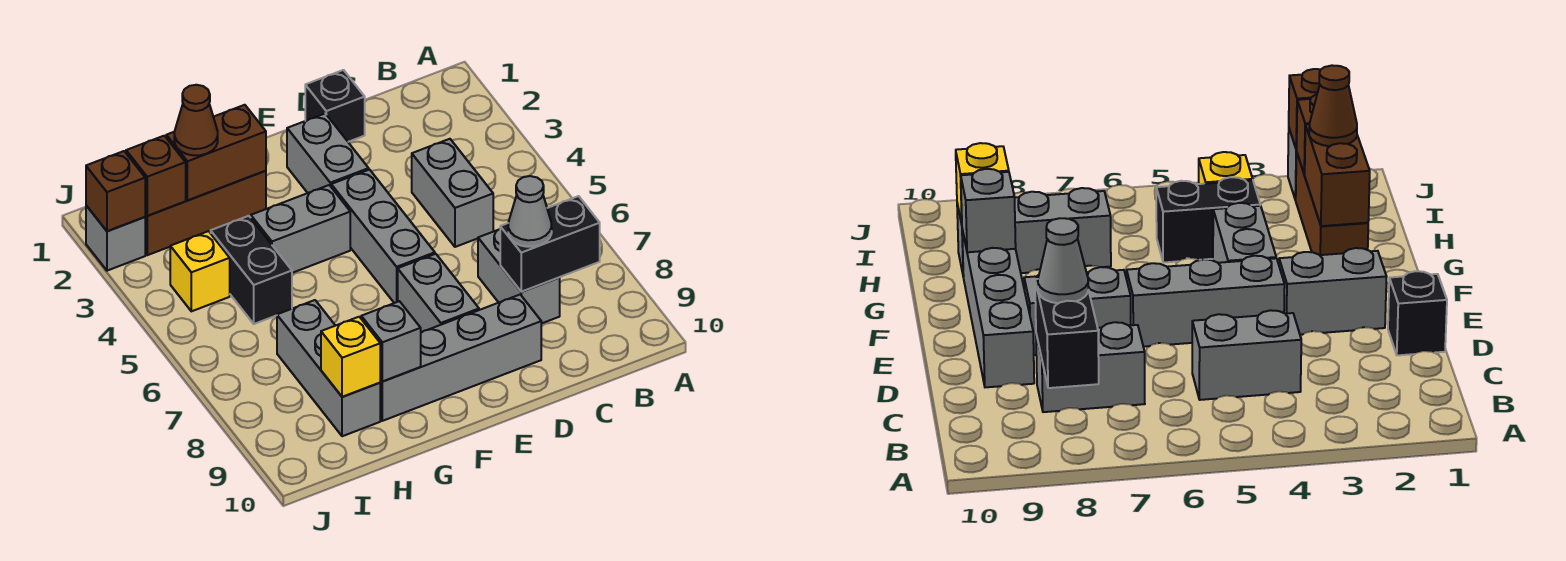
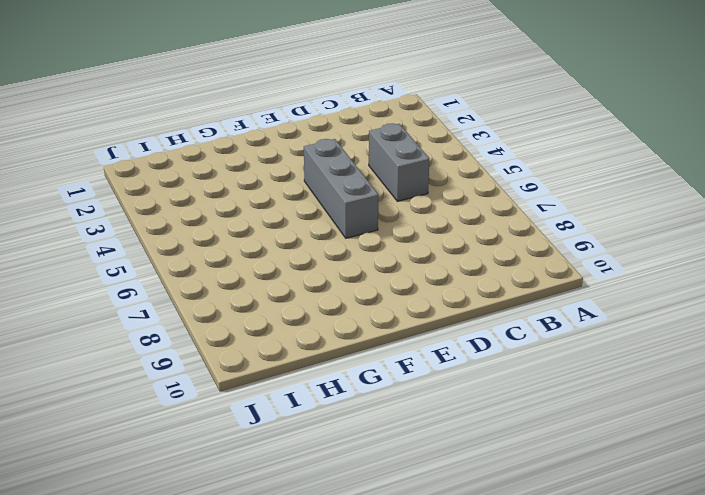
none -> grey brick C7:C8 level 1
none -> black brick D1 level 1
none -> grey brick D9:G9 level 1

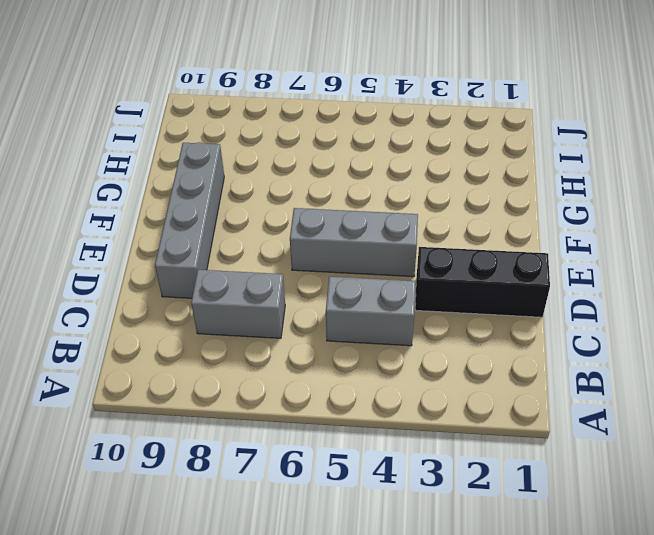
black brick D1:D3 level 1 -> black brick D1 level 1
none -> grey brick E2:E3 level 1
none -> grey brick E7:E8 level 1
none -> grey brick F4:G4 level 1

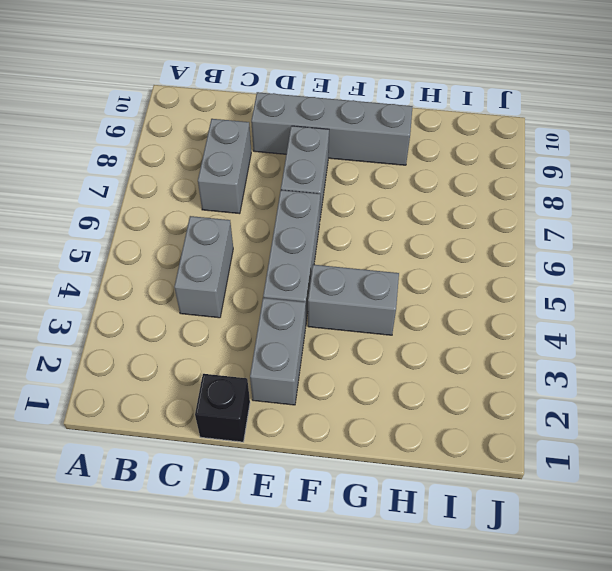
none -> brown brick G2:I2 level 1
none -> black brick H4:H5 level 1
none -> grey brick H7:H9 level 1

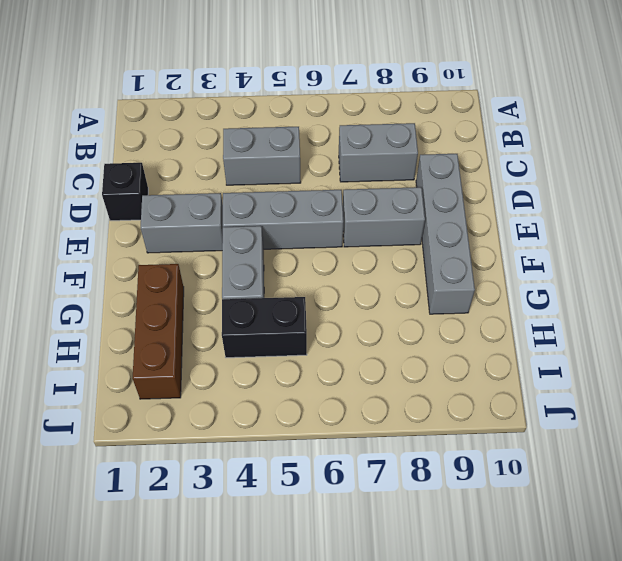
none -> grey brick H7:H9 level 1
none -> yellow brick I4 level 1
none -> grey brick J2 level 1

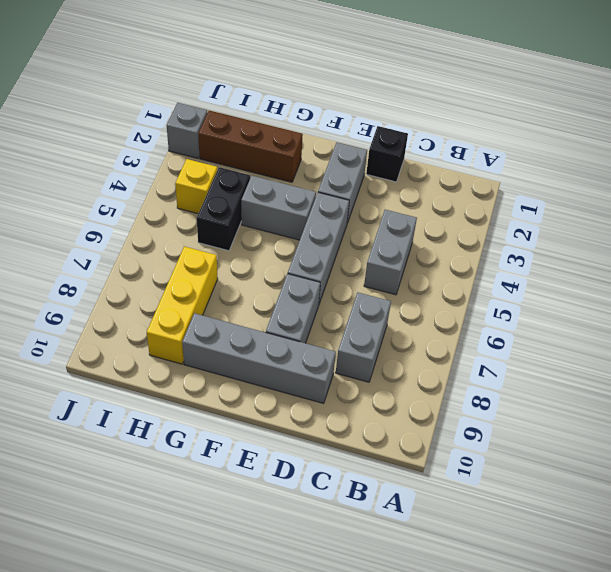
yellow brick H7:H9 level 1 -> grey brick H7:H9 level 1
none -> black brick B8:C8 level 2
none -> brown brick G2:H2 level 2
none -> grey brick G9 level 2

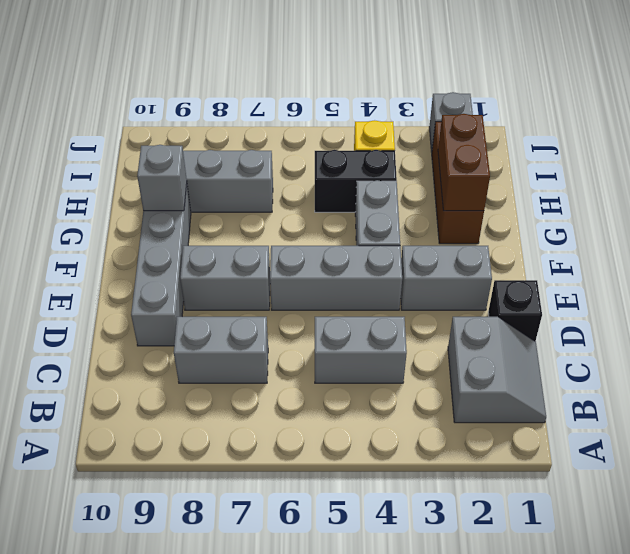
grey slope B1:C2 level 1 top 2 -> none
none -> black brick B8:C8 level 2
none -> yellow brick H9 level 2
none -> brown brick I2 level 2

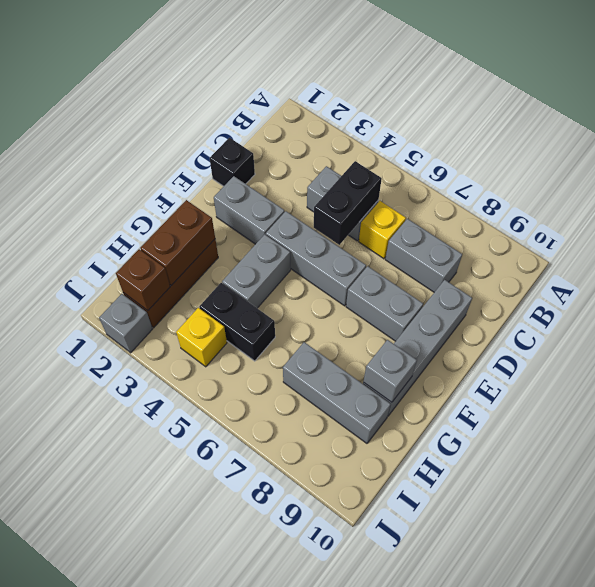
black brick C5:D5 level 2 -> black brick B8:C8 level 2
yellow brick C6 level 1 -> yellow brick H9 level 2
none -> brown brick J2 level 2
none -> grey cone C8 level 3
none -> brown cone H2 level 3

